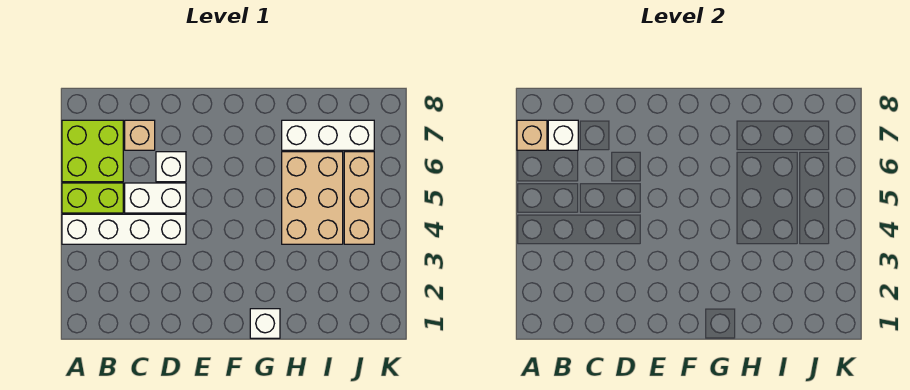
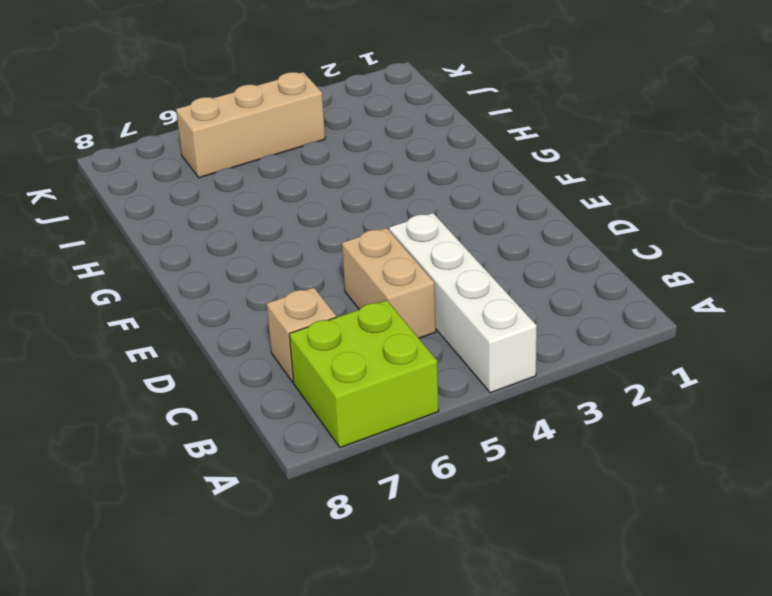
tan brick C5:D5 level 1 -> white brick C5:D5 level 1
none -> lime brick A5:B5 level 1
none -> white brick D6 level 1
none -> white brick G1 level 1

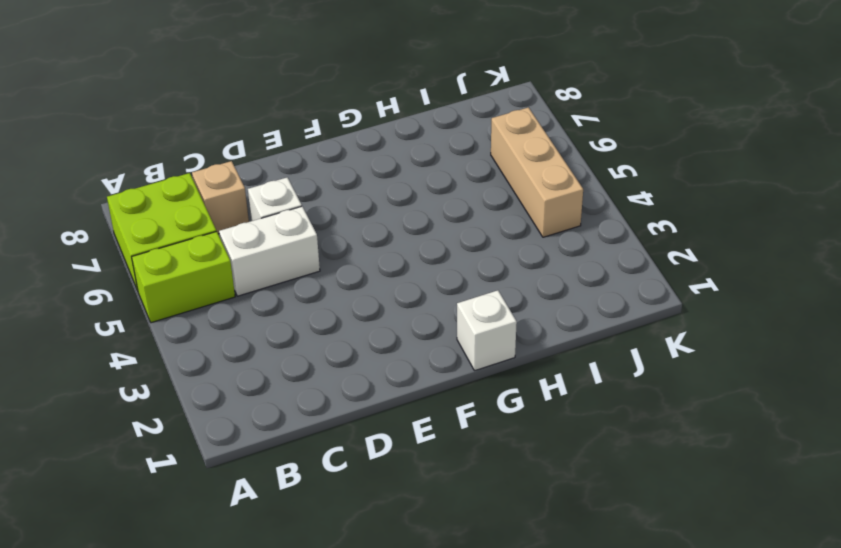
none -> white brick A4:D4 level 1
none -> tan brick H4:I6 level 1
none -> white brick H7:J7 level 1

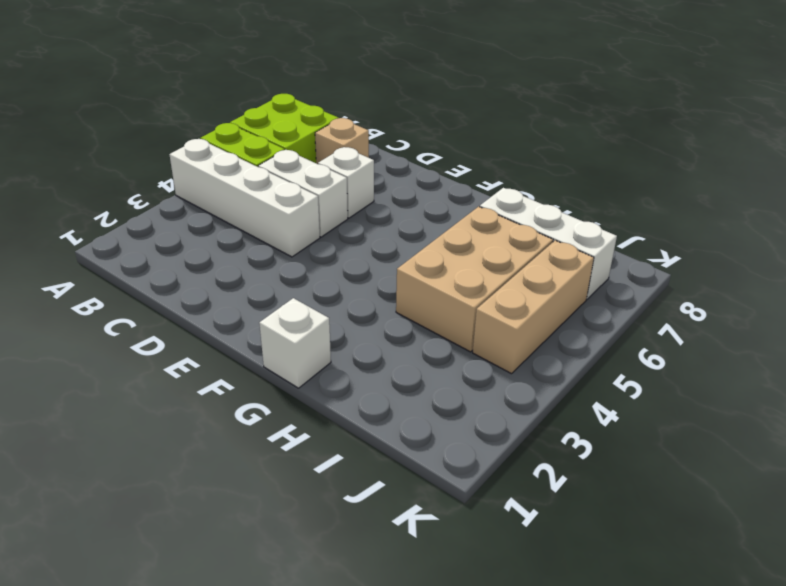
none -> tan brick A7 level 2
none -> white brick B7 level 2

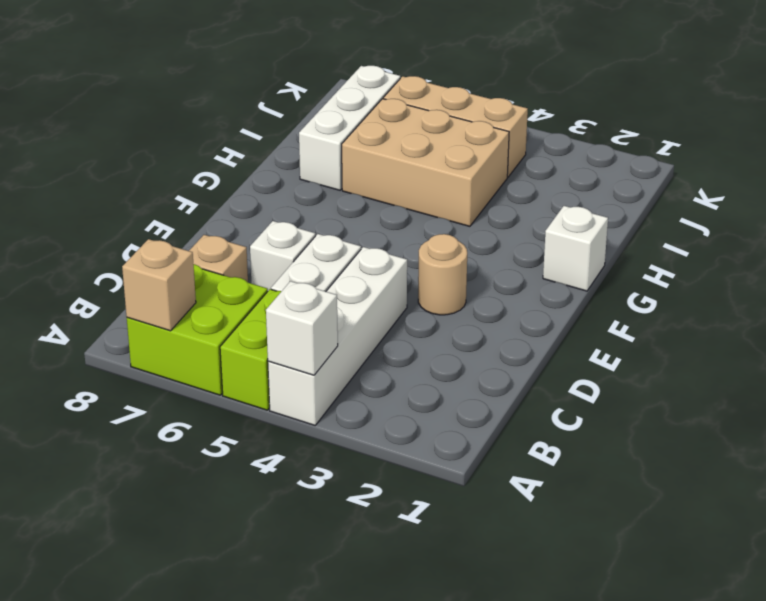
white brick A4 level 2 -> white brick B7 level 2
tan round brick E3 level 1 -> none

